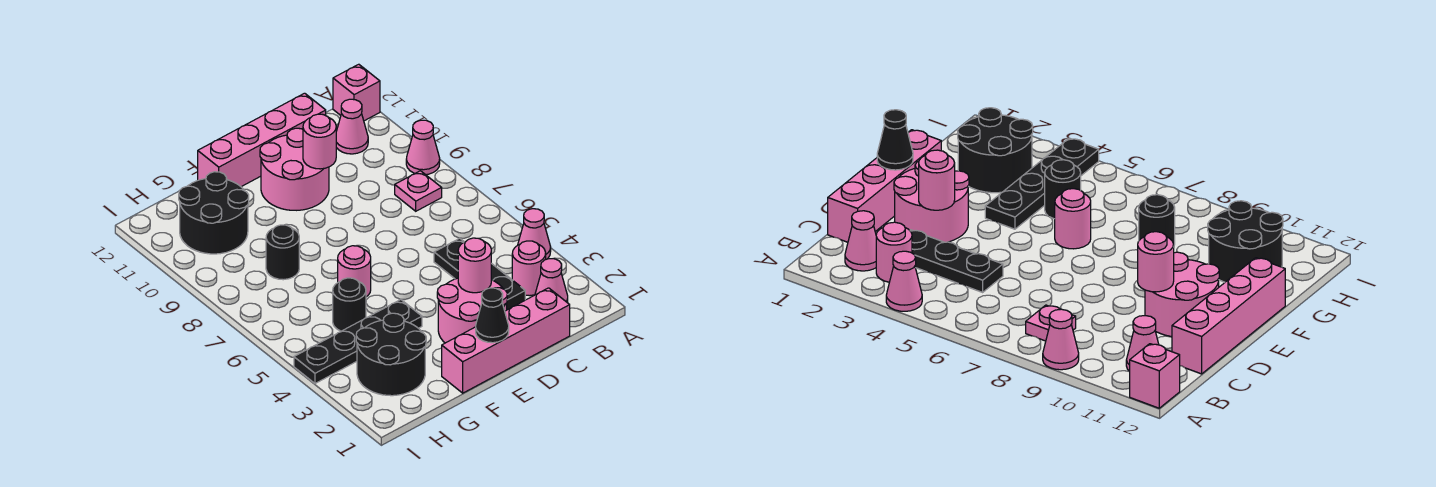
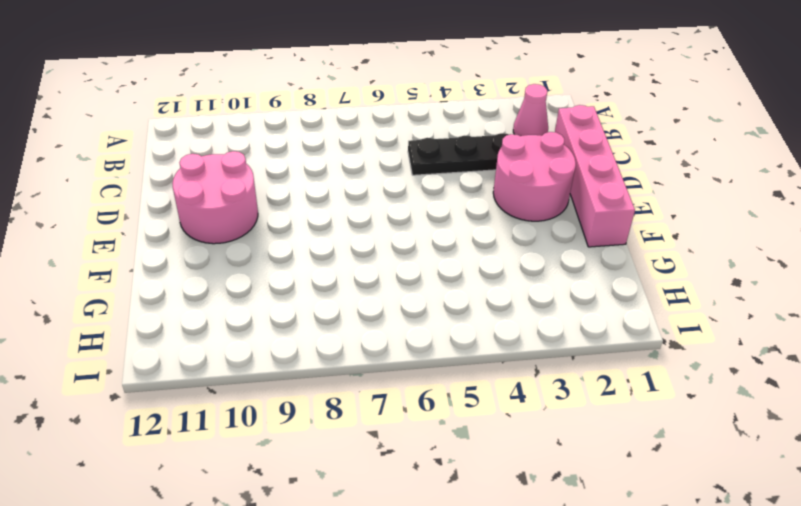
none -> pink cone A4 level 1
none -> pink cone A9 level 1
none -> pink brick A12 level 1

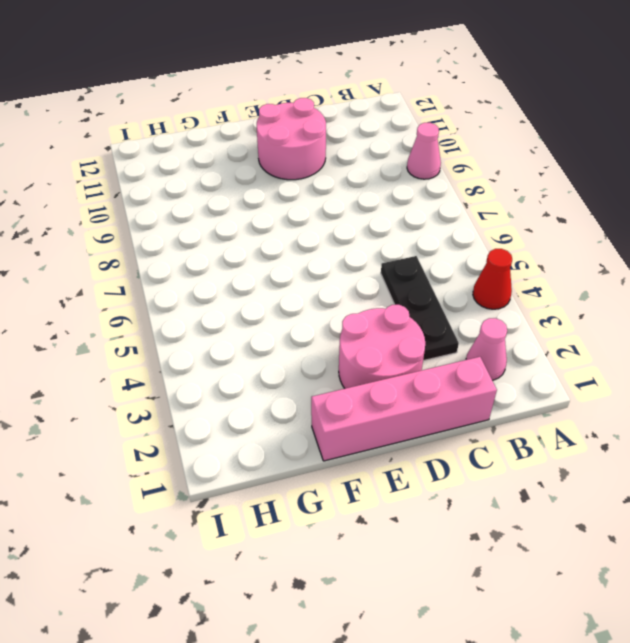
red cone A4 level 1 -> pink cone A4 level 1
none -> pink brick A12 level 1
none -> pink round brick B3 level 1
none -> pink plate B8 level 1

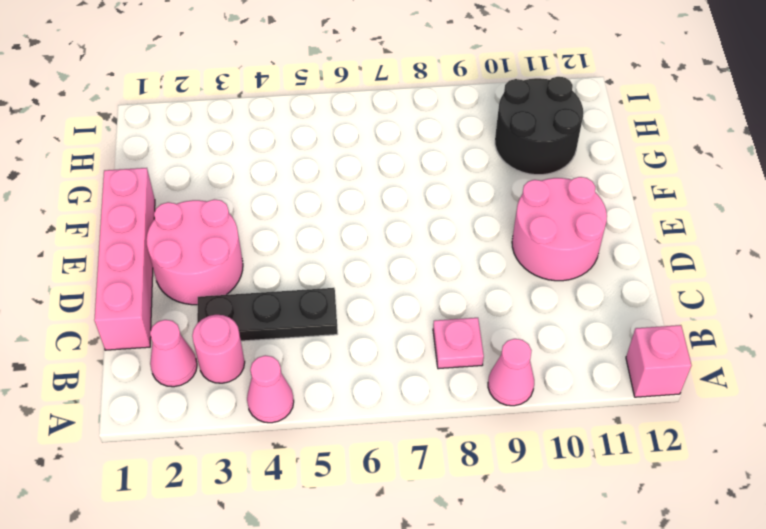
none -> pink cone B11 level 1
none -> pink brick C12:F12 level 1
none -> black plate F4:I4 level 1

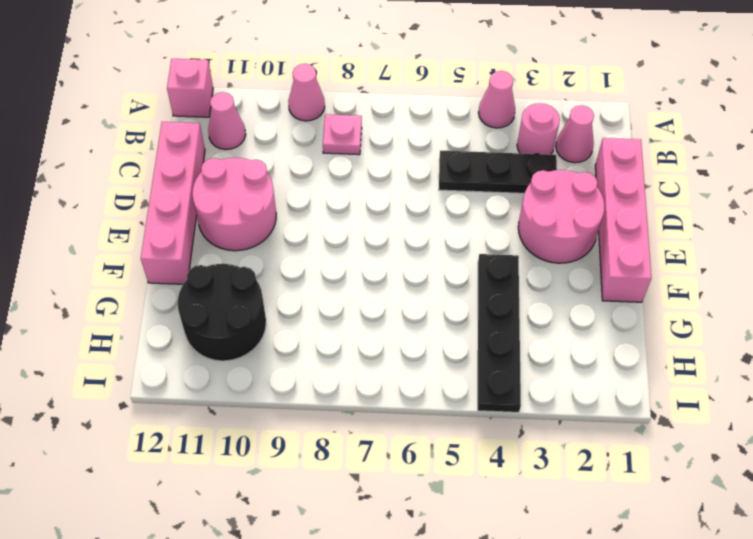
none -> pink round brick F6 level 1
none -> black round brick G2:H3 level 1
none -> black round brick G5 level 1

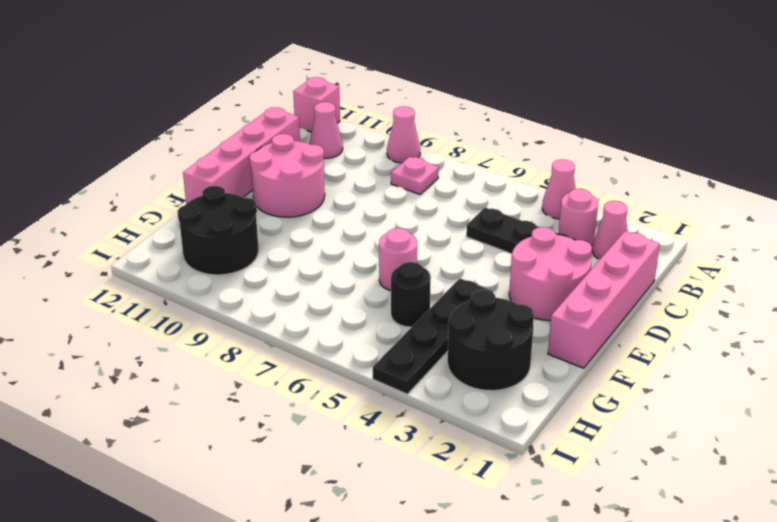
none -> black round brick G8 level 1
none -> pink round brick D3 level 2
none -> pink round brick D10 level 2

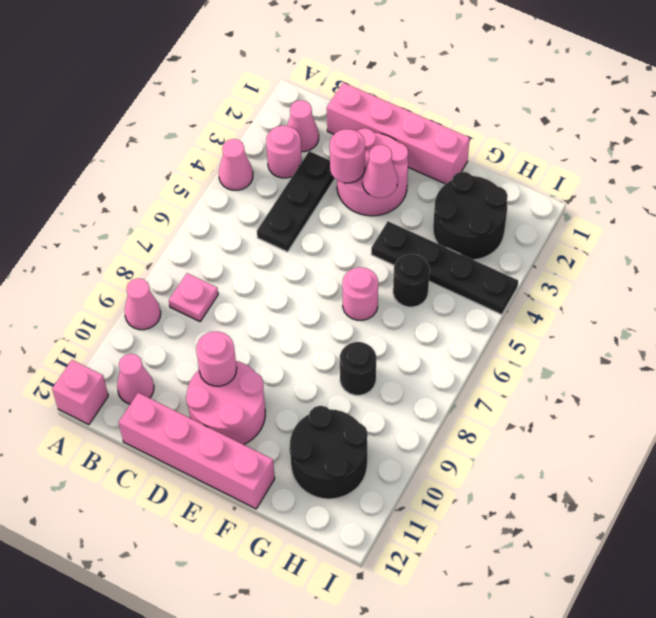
pink cone E3 level 2 -> none
none -> black cone E1 level 2

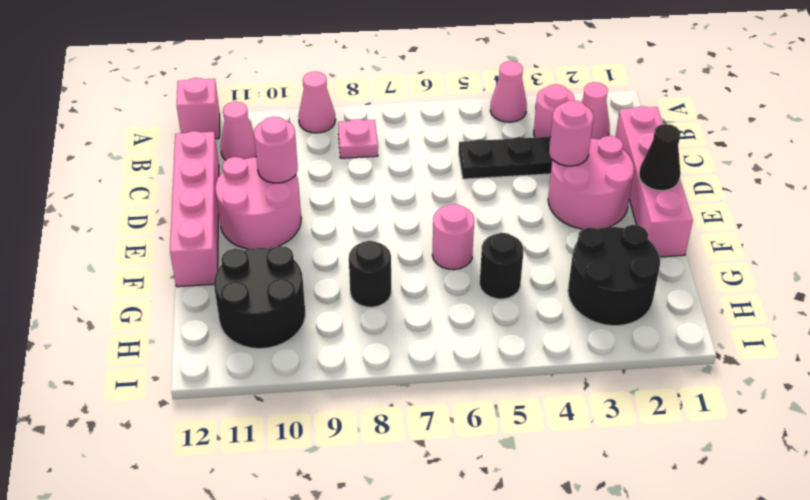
none -> black plate F4:I4 level 1

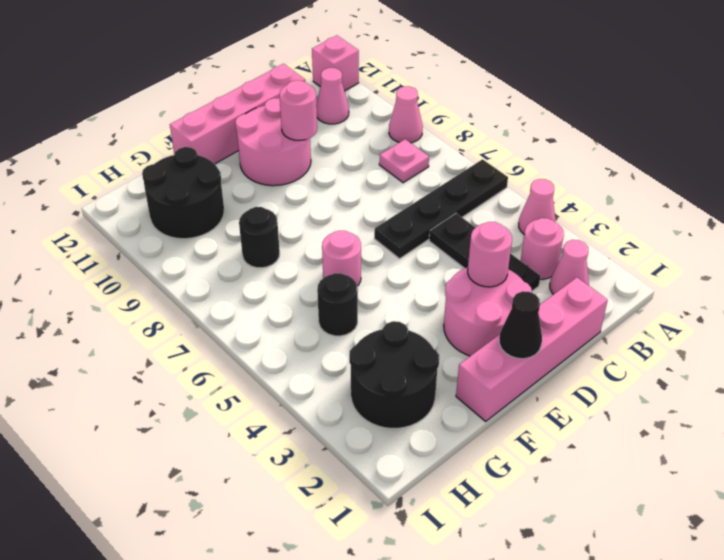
black plate A6:D6 level 1 -> black plate F4:I4 level 1

